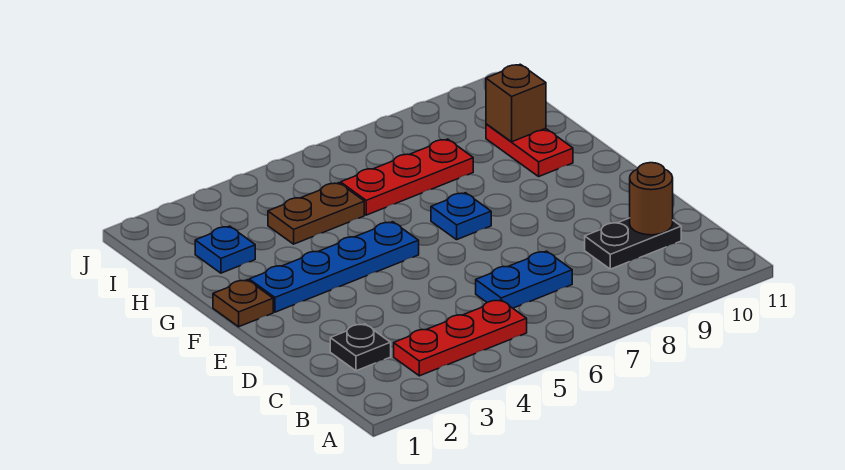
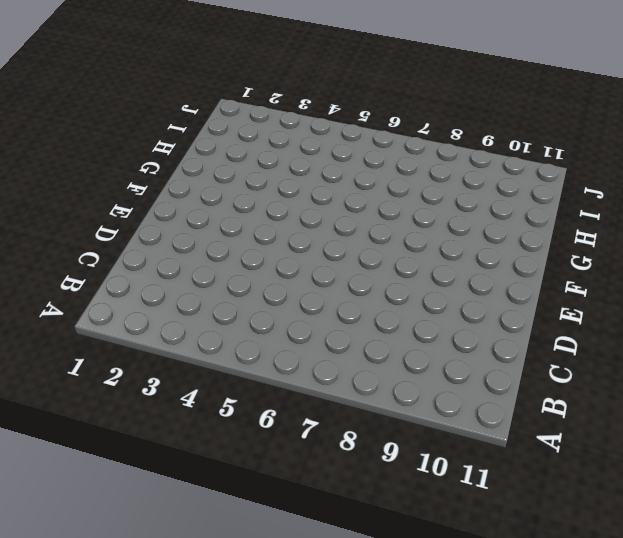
none -> red plate B3:B5 level 1
none -> black plate C2 level 1
none -> blue plate C6:C7 level 1

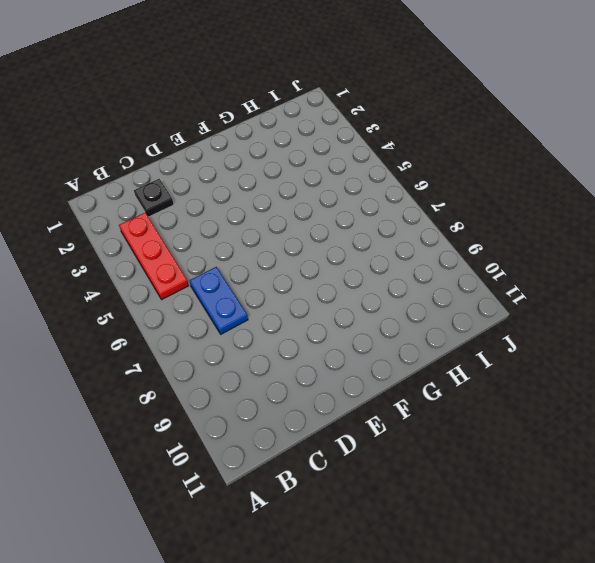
none -> black plate C9:C10 level 1
none -> brown plate F1 level 1
none -> blue plate F2:F5 level 1

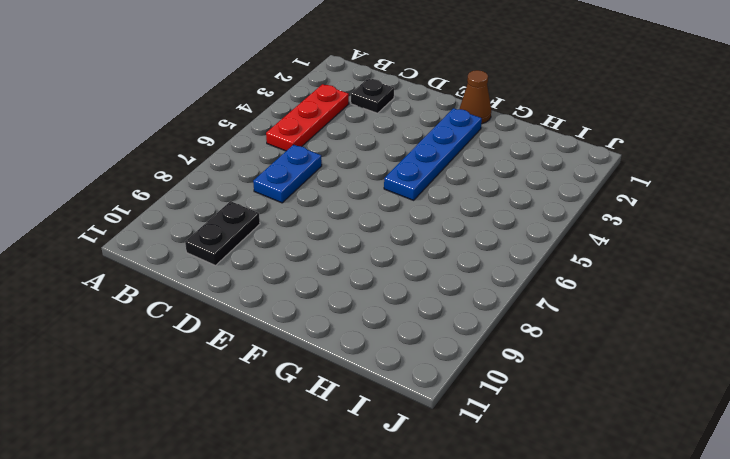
brown cone F1 level 1 -> brown plate F1 level 1
none -> blue plate F7 level 1
none -> red plate G10:H10 level 1
none -> blue plate H2 level 1

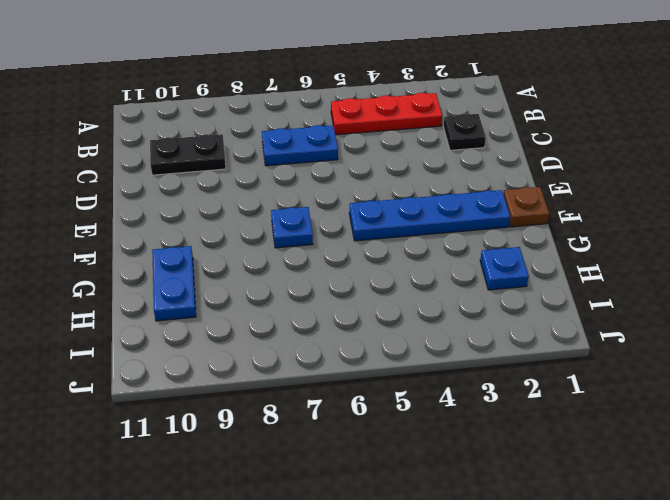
blue plate G10:H10 level 1 -> red plate G10:H10 level 1
none -> brown plate H4:H5 level 1
none -> red plate H6:H8 level 1
none -> brown round brick C10 level 2

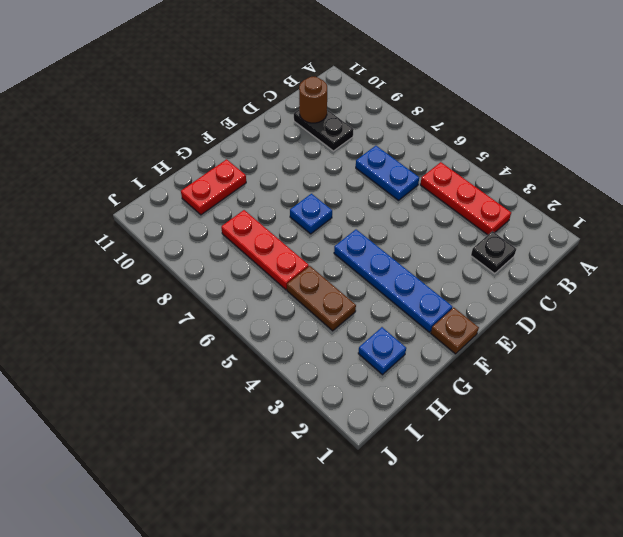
none -> brown brick H10 level 2

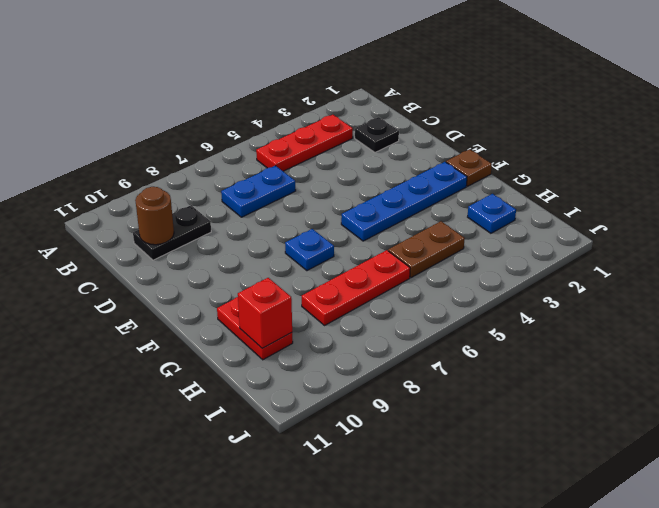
red brick H10 level 2 -> brown brick H10 level 2

